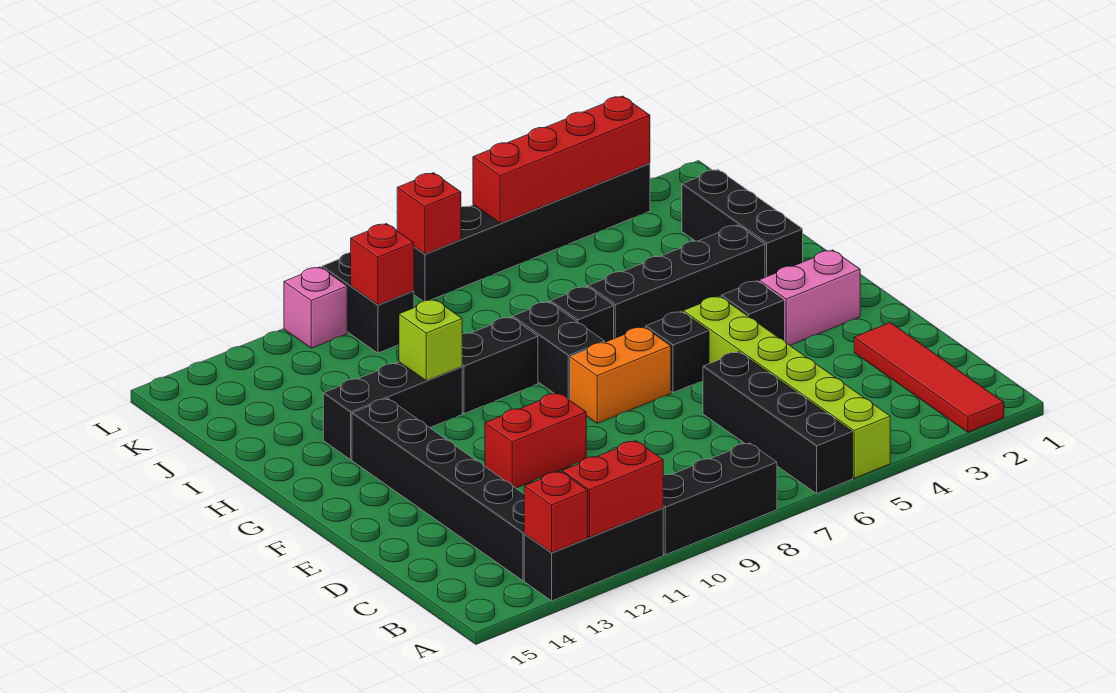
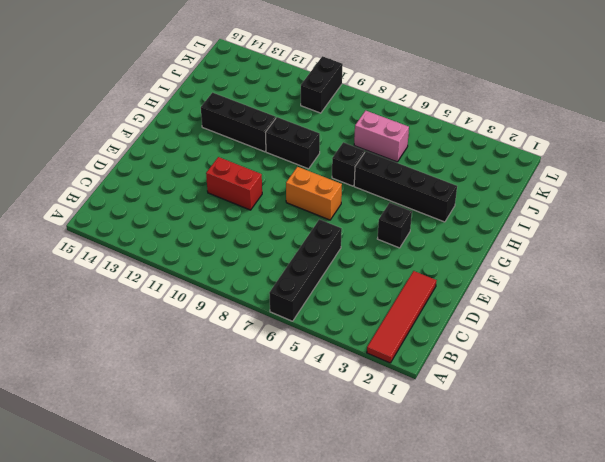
pink brick J6:J7 level 1 -> pink brick F2:F3 level 1
none -> lime brick A5:F5 level 1
none -> black brick A8:A10 level 1
none -> black brick A11:A13 level 1

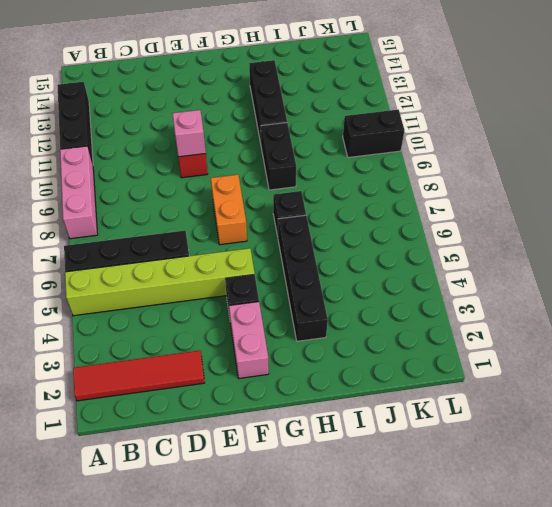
pink brick A8:A10 level 1 -> black brick A8:A10 level 1
pink brick E10 level 2 -> pink brick L11 level 1
none -> black brick B13:G13 level 1
none -> black brick F6 level 1
none -> black brick G8:H8 level 1

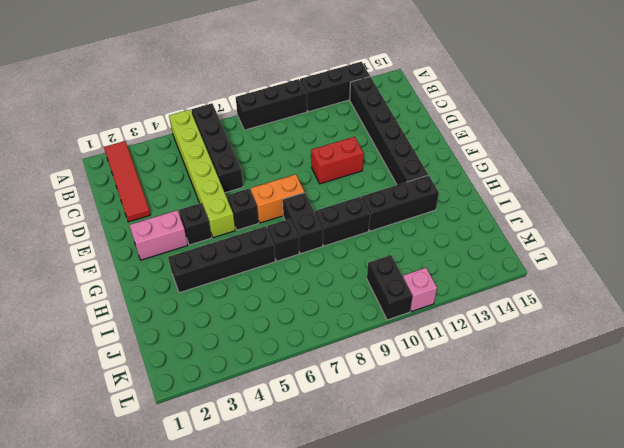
none -> black brick H2:J2 level 1
none -> black brick L3:L8 level 1
none -> red brick A11:A12 level 2

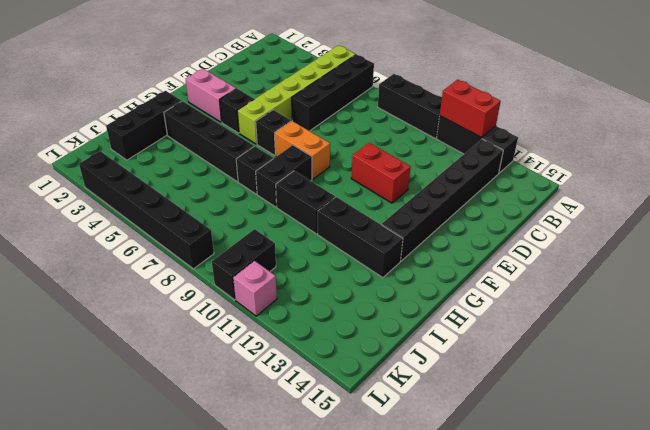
none -> red tile A2:D2 level 1
none -> red brick A13 level 2
none -> lime brick H11 level 2

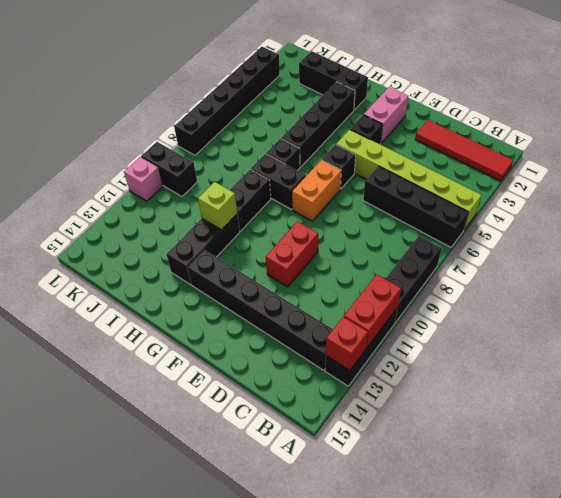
none -> red brick K10 level 2
none -> red brick L3:L6 level 2
none -> red brick L8 level 2

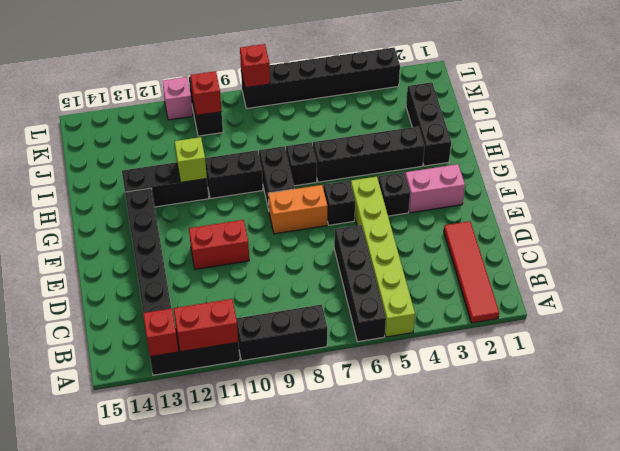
none -> red brick L3:L6 level 2

